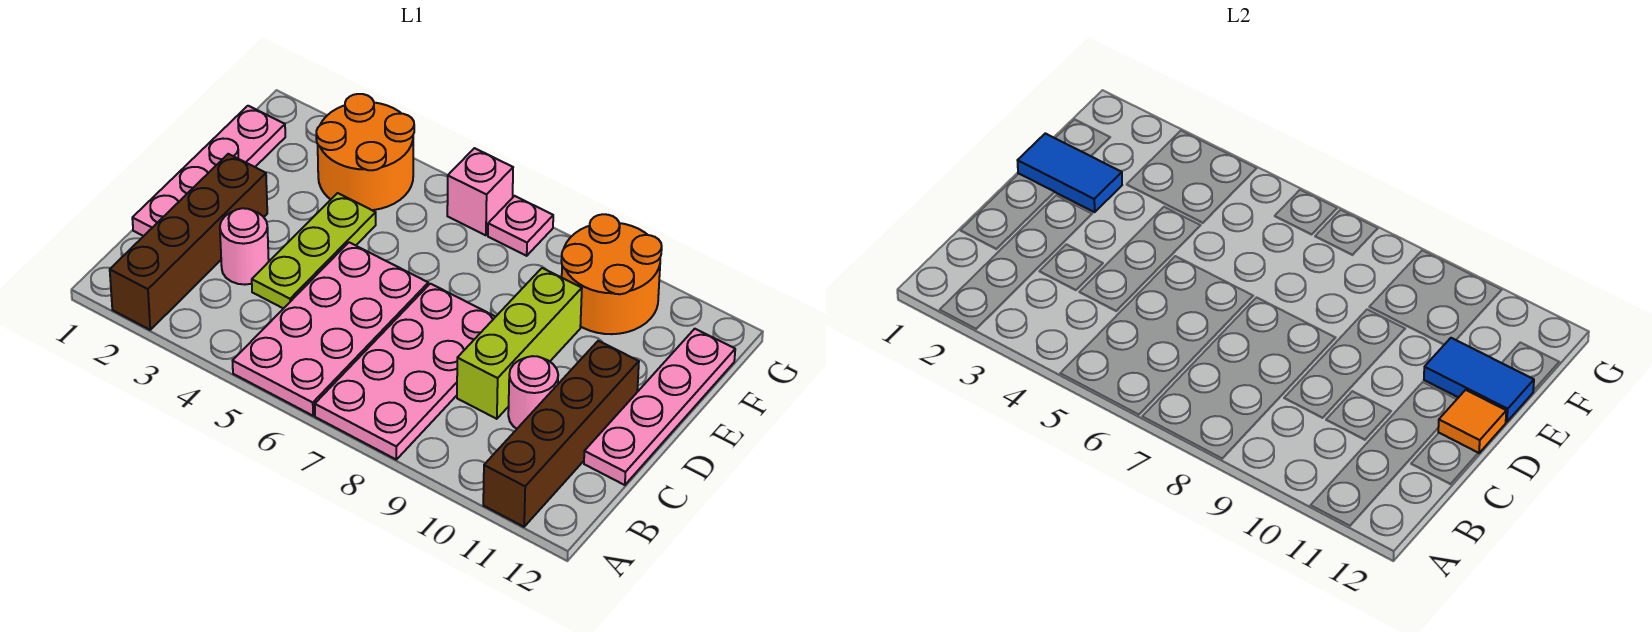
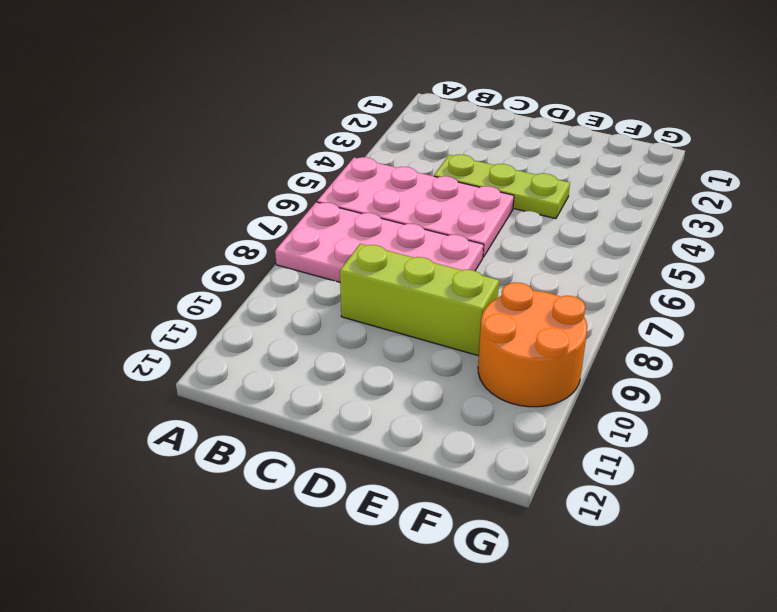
none -> brown brick A2:D2 level 1
none -> brown brick A11:D11 level 1
none -> pink plate C1:F1 level 1

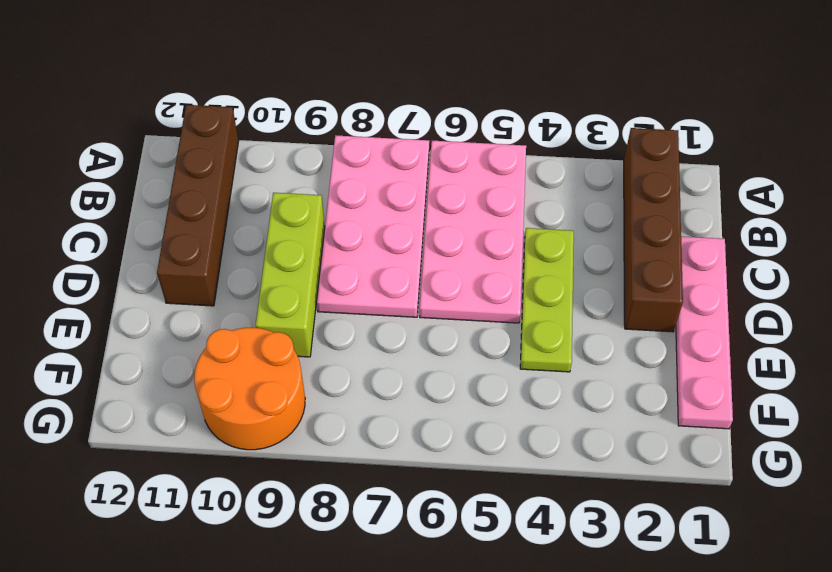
none -> pink round brick C3 level 1
none -> pink round brick C10 level 1
none -> pink plate C12:F12 level 1

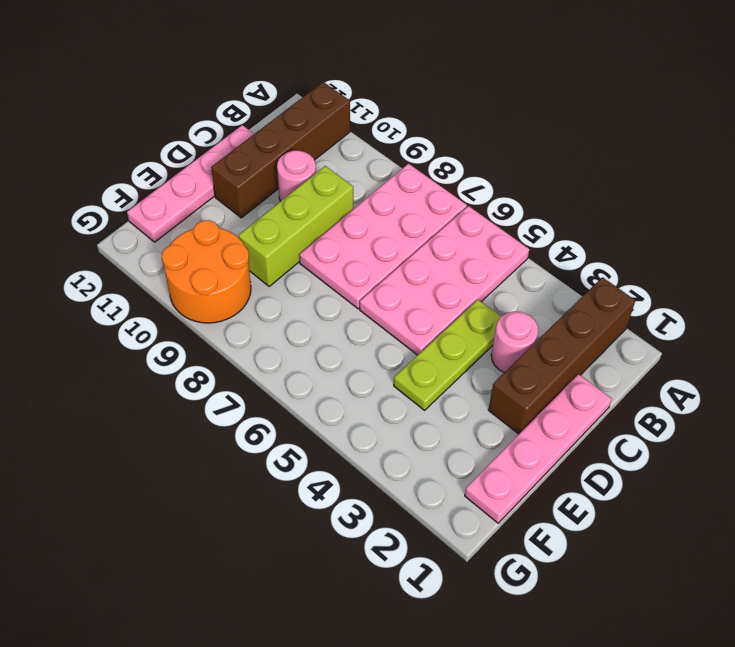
none -> orange round brick F3:G4 level 1
none -> pink brick G6 level 1
none -> pink plate G7 level 1

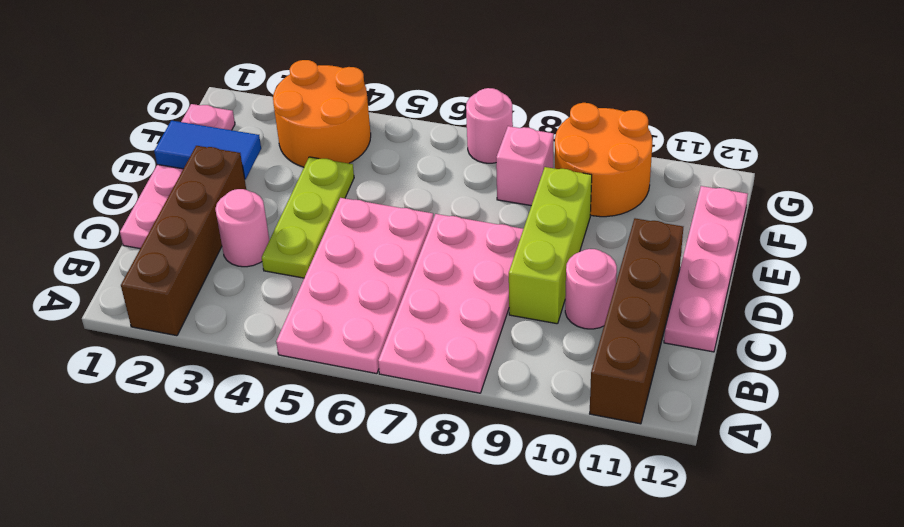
pink brick F8 level 1 -> pink brick G6 level 1
pink round brick G7 level 1 -> pink plate G7 level 1
none -> orange tile D12 level 2
none -> blue tile E11:E12 level 2

